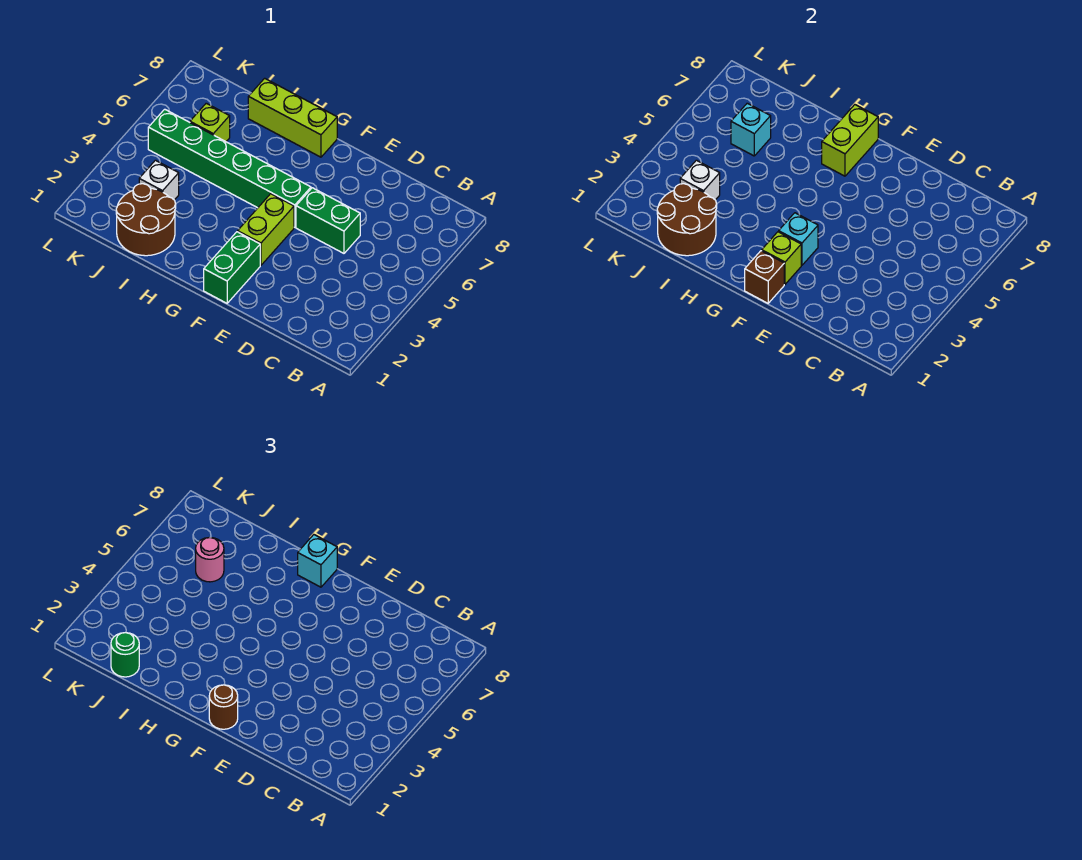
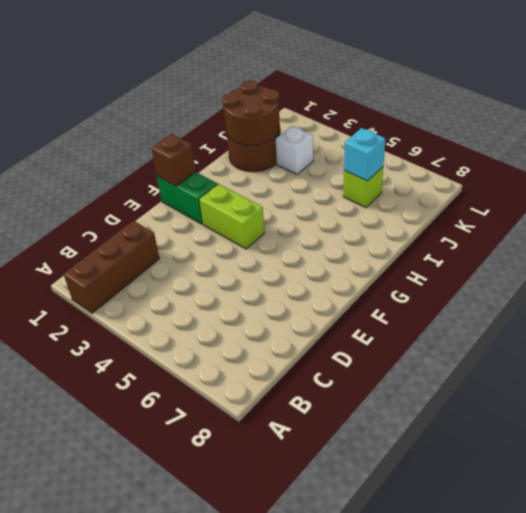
brown brick A2:C2 level 1 -> none
none -> green brick D5:E5 level 1
none -> green brick F5:K5 level 1
none -> lime brick G8:I8 level 1

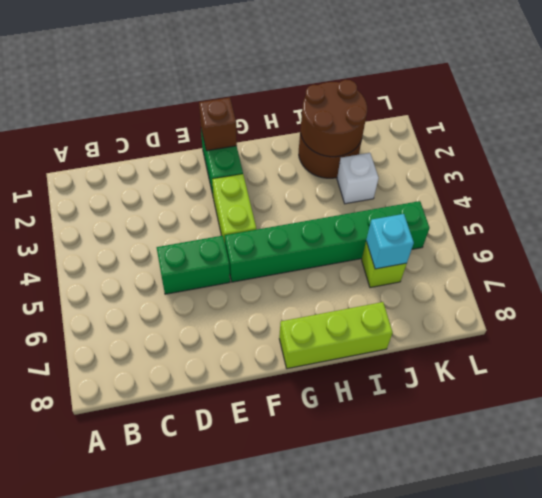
none -> lime brick F2 level 2
none -> cyan brick F3 level 2
none -> lime brick G7:G8 level 2

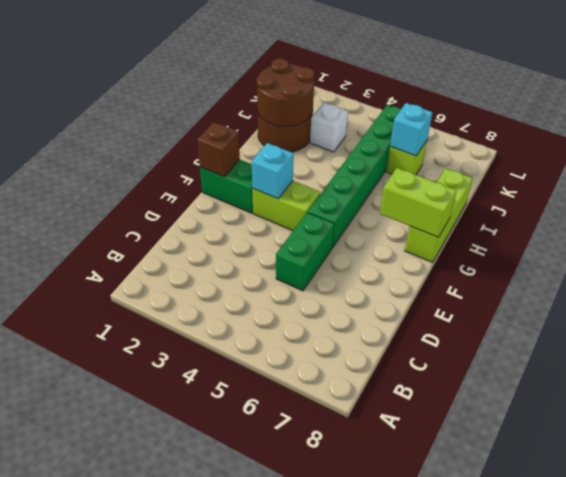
none -> lime brick F2 level 2
none -> white brick J3 level 2
none -> brown round brick F1 level 3

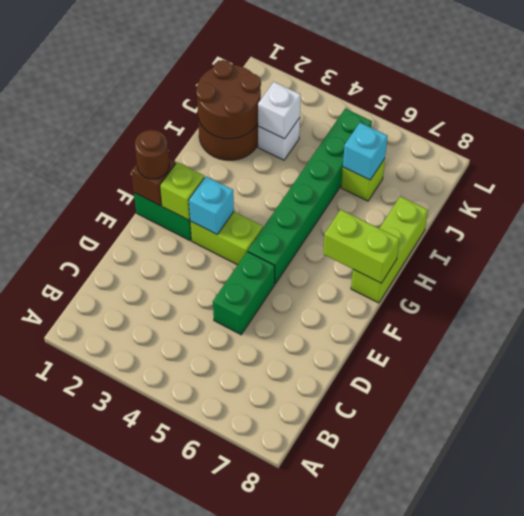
none -> cyan brick G8 level 3
none -> green round brick J1 level 3
none -> pink round brick J6 level 3

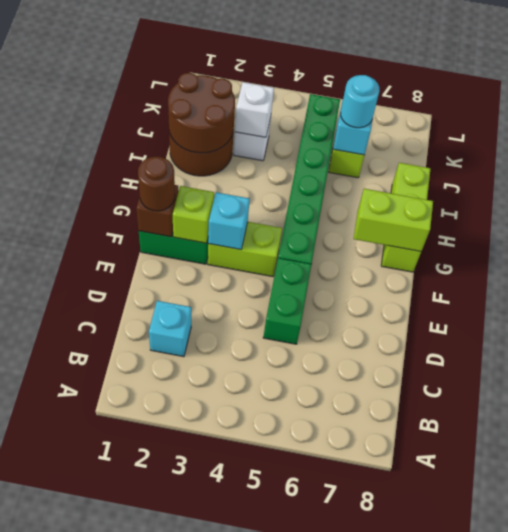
cyan brick C2 level 1 -> cyan brick G8 level 3
cyan round brick J6 level 3 -> pink round brick J6 level 3
none -> green round brick J1 level 3

